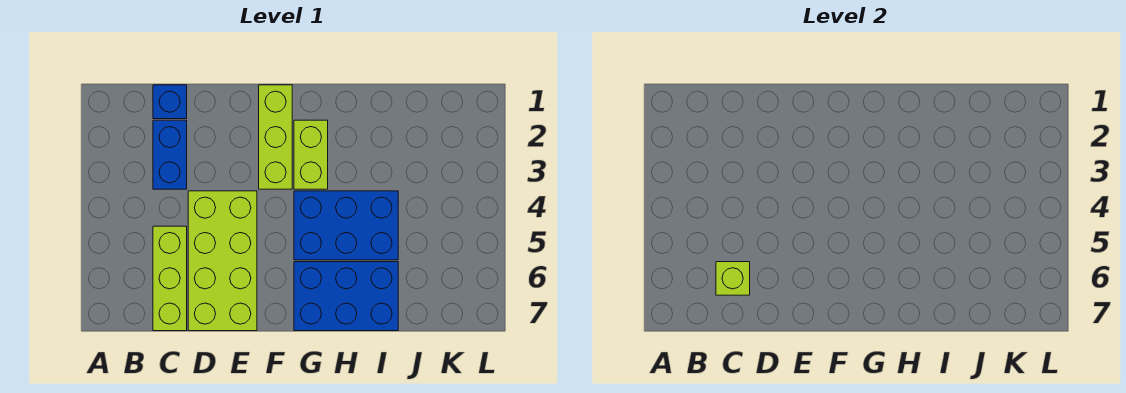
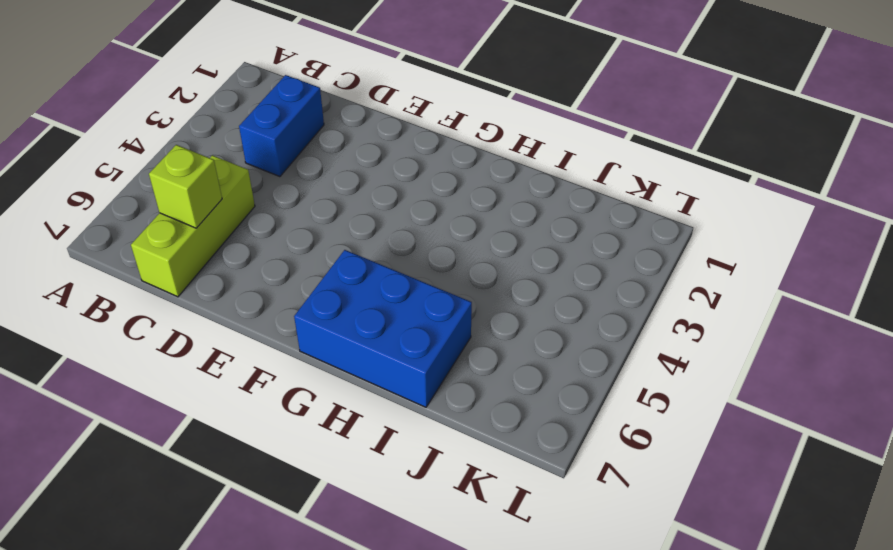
none -> blue brick C1 level 1
none -> lime brick D4:E7 level 1

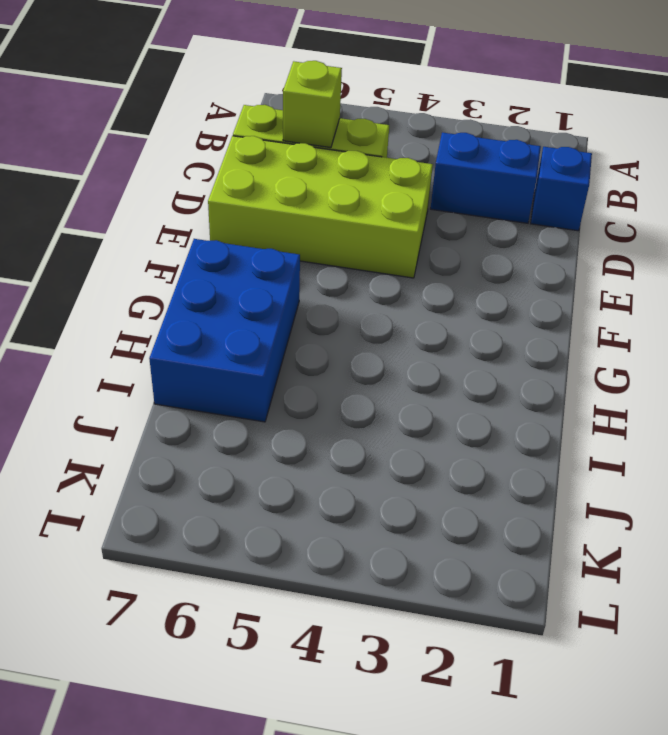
none -> lime brick F1:F3 level 1
none -> lime brick G2:G3 level 1

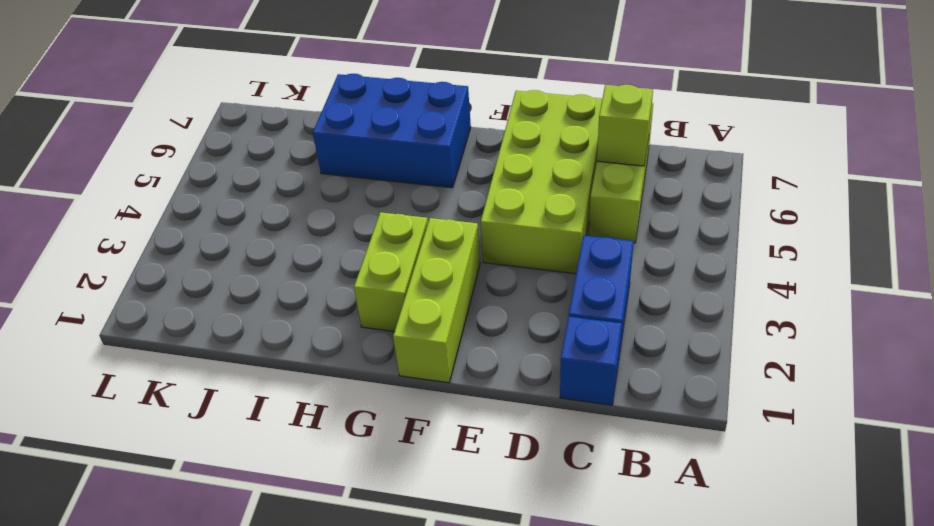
none -> blue brick G4:I5 level 1

